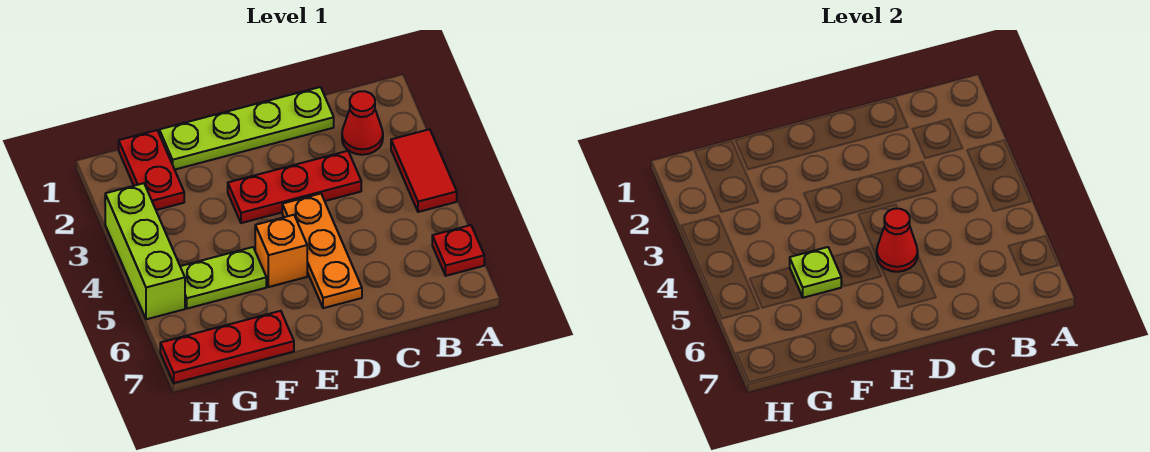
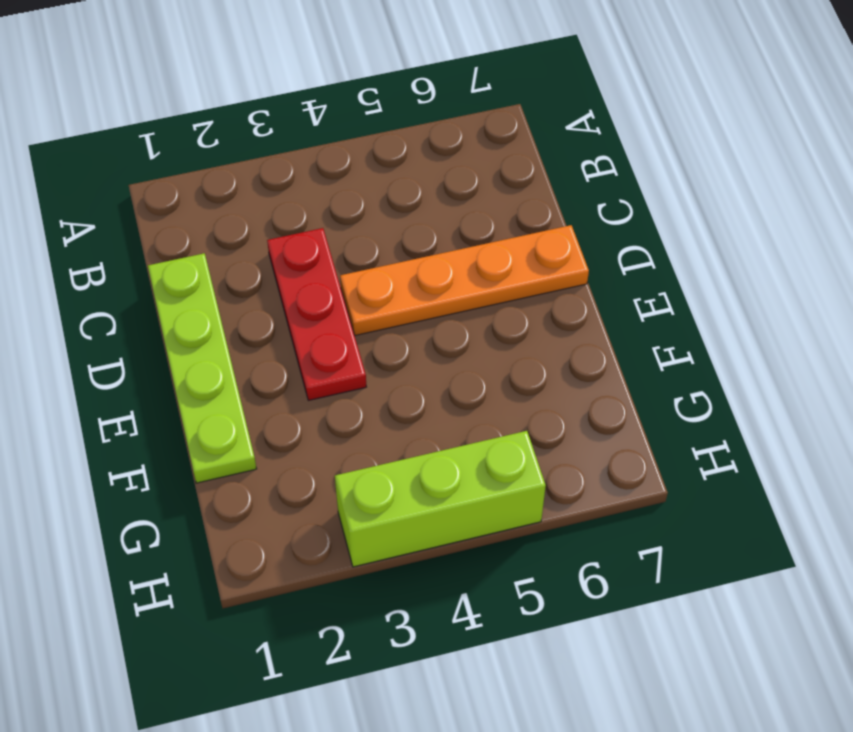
orange plate D4:D7 level 1 -> orange plate D4:D6 level 1
none -> red tile A3:A4 level 1
none -> red plate A6 level 1
none -> red cone B2 level 1

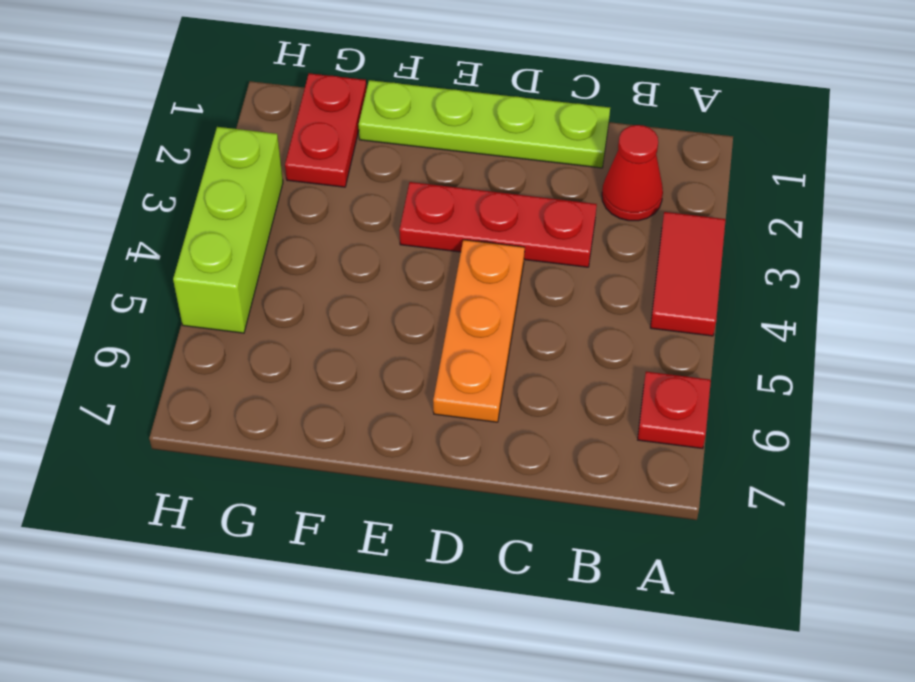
none -> orange brick E5 level 1
none -> lime plate F5:G5 level 1
none -> red plate F7:H7 level 1

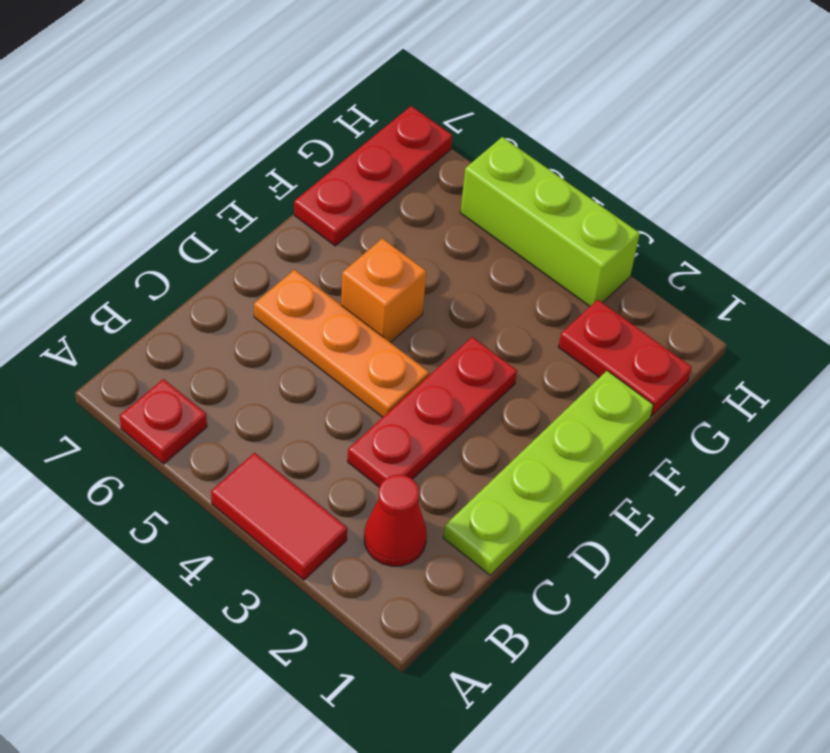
none -> lime plate F5:G5 level 1
none -> red cone D5 level 2
none -> lime plate F5 level 2

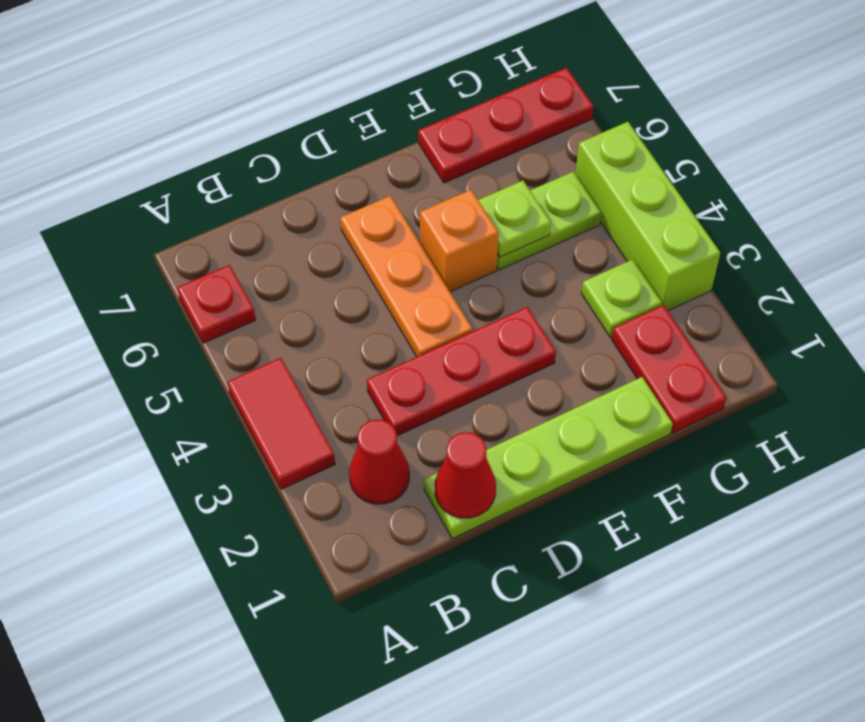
red cone C1 level 2 -> red cone D5 level 2
lime plate G3 level 1 -> none

